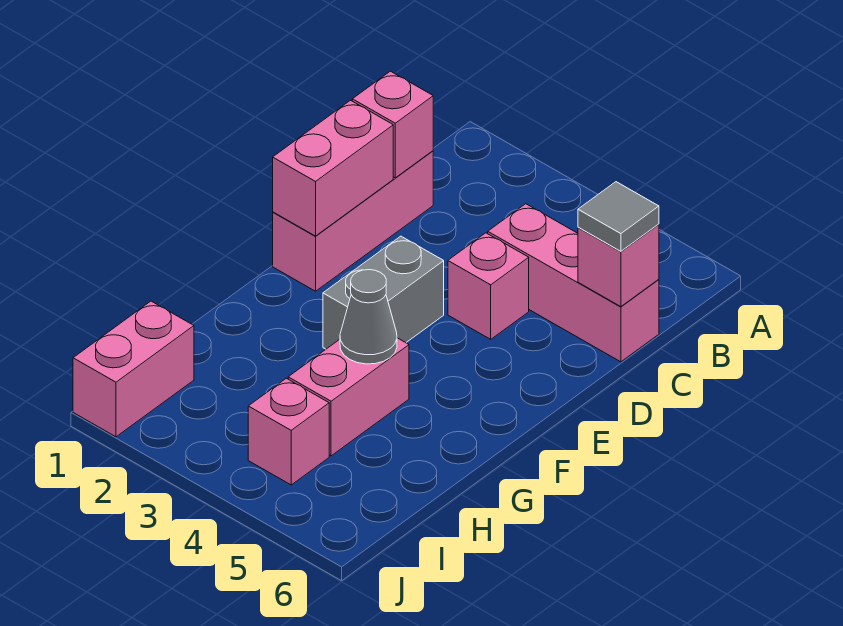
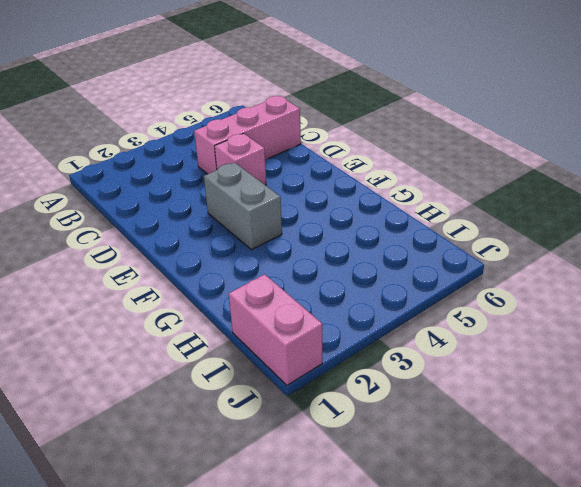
none -> pink brick C1:E1 level 1
none -> pink brick G4:H4 level 1
none -> pink brick I4 level 1

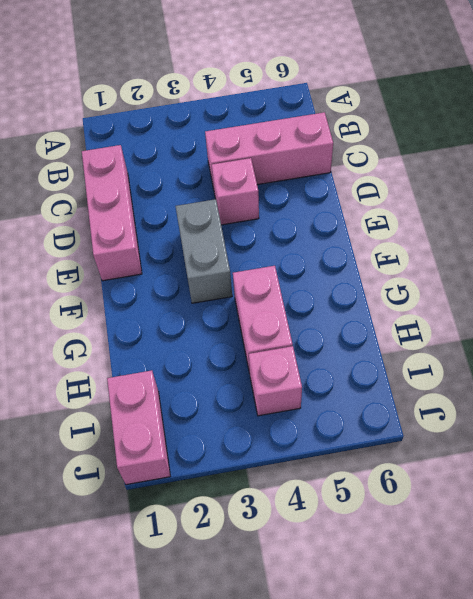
none -> pink brick C1 level 2
none -> pink brick C6 level 2
none -> pink brick D1:E1 level 2

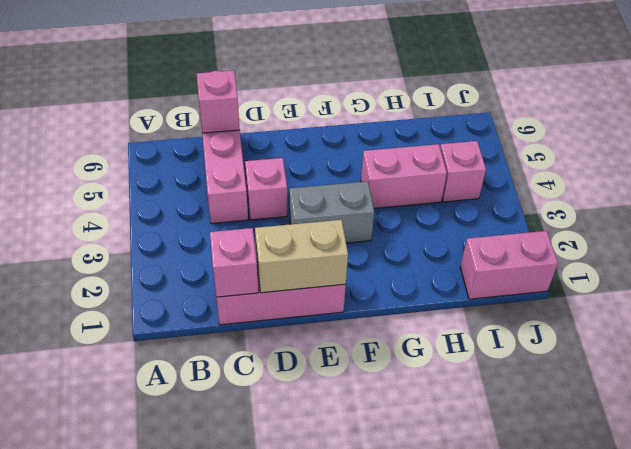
tan brick D1:E1 level 2 -> pink brick D1:E1 level 2
none -> grey cone G4 level 2
none -> grey tile C6 level 3

